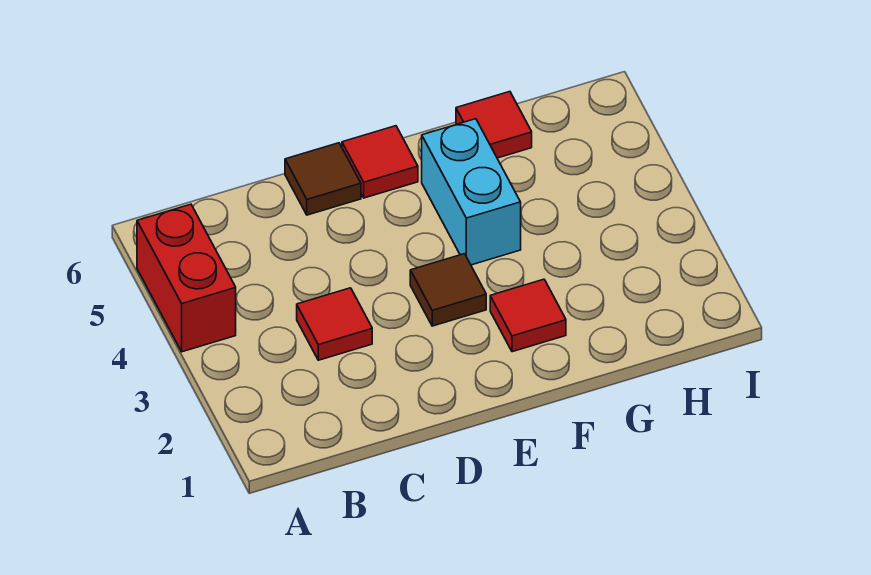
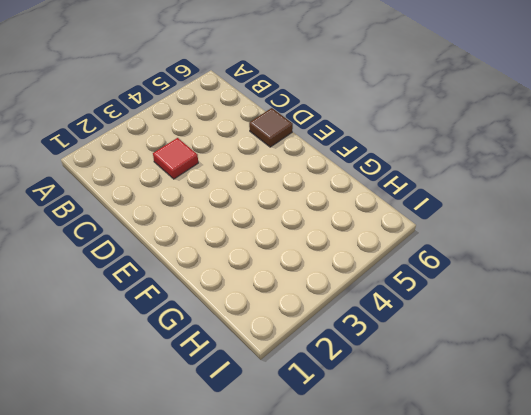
none -> red brick A4:A5 level 1
none -> brown tile E3 level 1

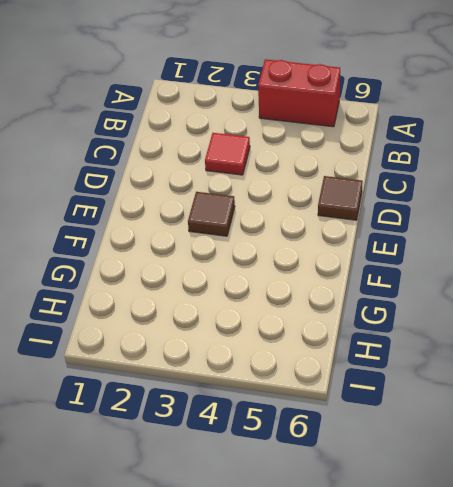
none -> red tile E6 level 1
none -> red tile F2 level 1

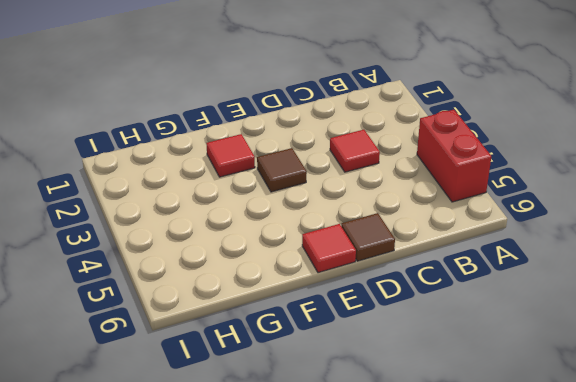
none -> cyan brick F4:F5 level 1
none -> red tile G6 level 1

